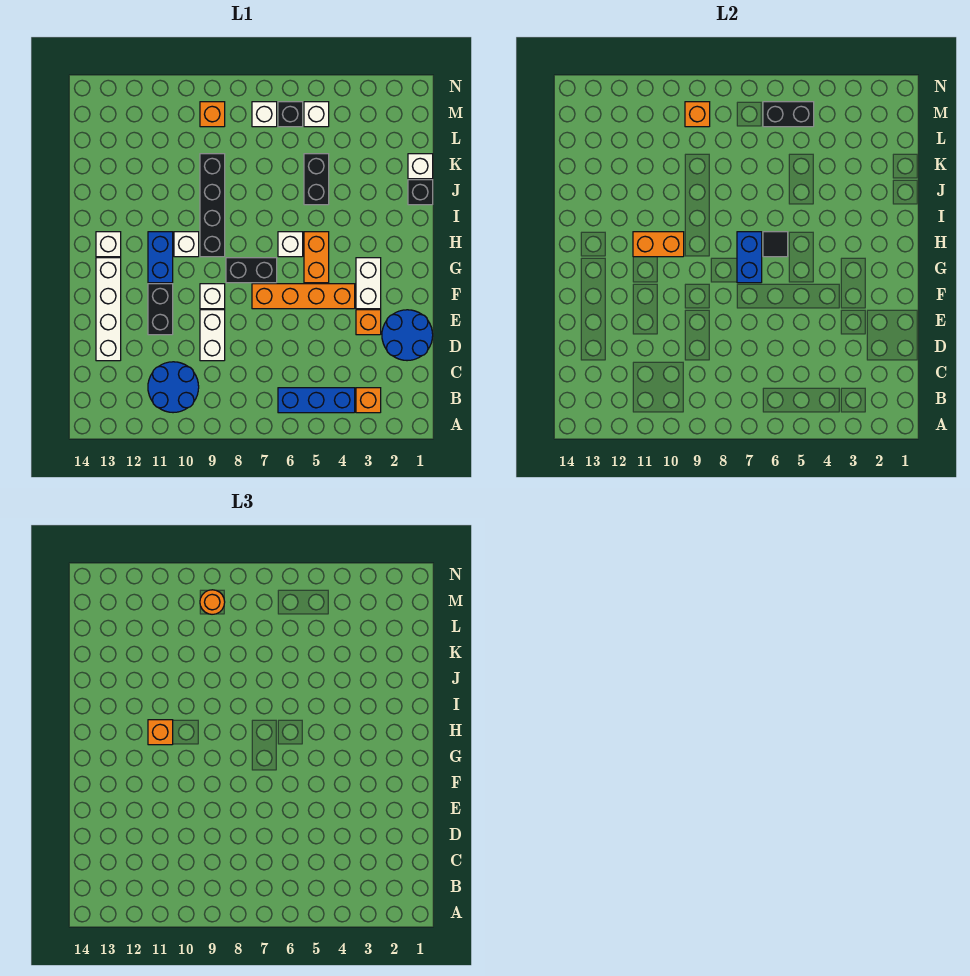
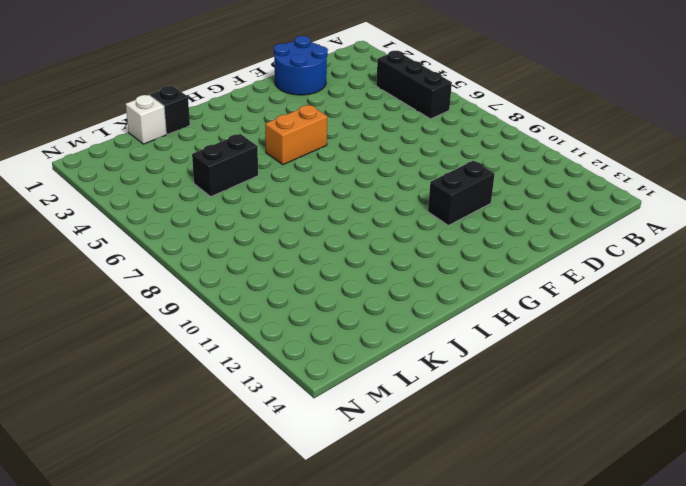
black brick B4:B6 level 1 -> blue brick B4:B6 level 1
none -> orange brick B3 level 1
none -> blue round brick B10:C11 level 1
none -> white brick D9:E9 level 1
none -> white brick D13:G13 level 1

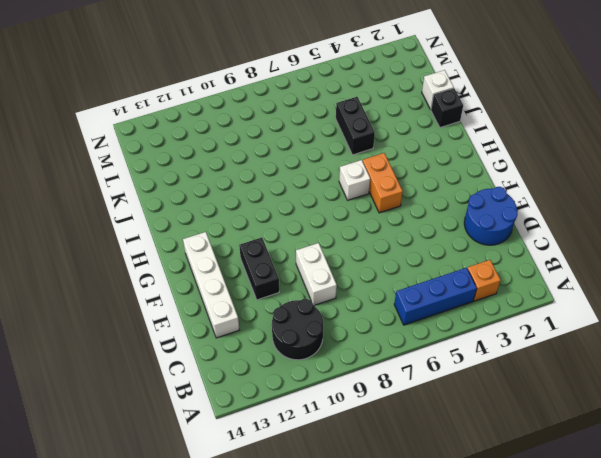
black round brick B10:C11 level 1 -> blue round brick B10:C11 level 1
none -> orange brick E3 level 1
none -> white brick F3:G3 level 1
none -> orange brick F4:F7 level 1
none -> white brick F9 level 1

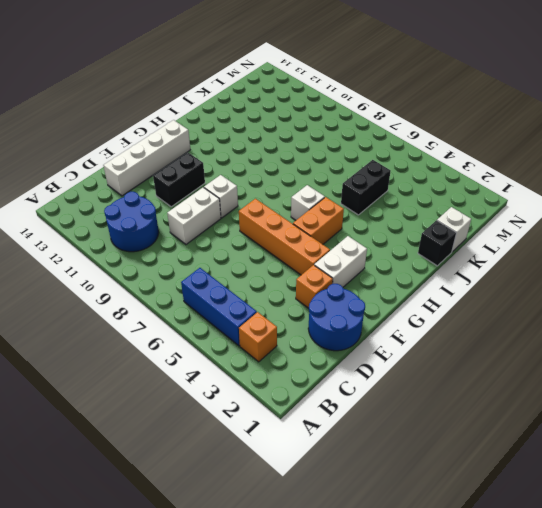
none -> black brick G7:G8 level 1
none -> blue brick G11:H11 level 1
none -> black brick H9:K9 level 1
none -> white brick H10 level 1

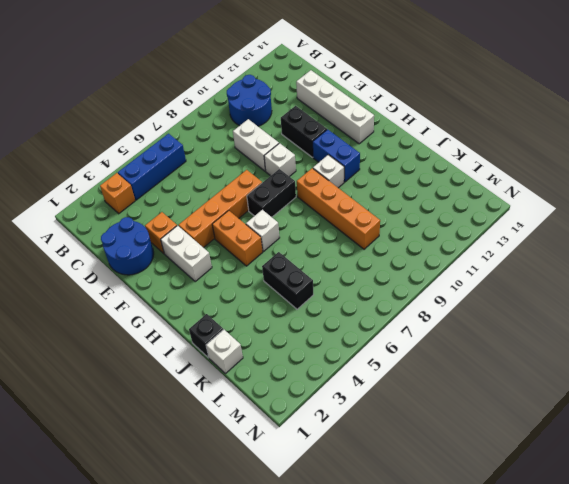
orange brick H9:K9 level 1 -> black brick H9:K9 level 1
none -> white brick H13 level 1
none -> white brick M5 level 1
none -> black brick M6 level 1
none -> white brick M7 level 1

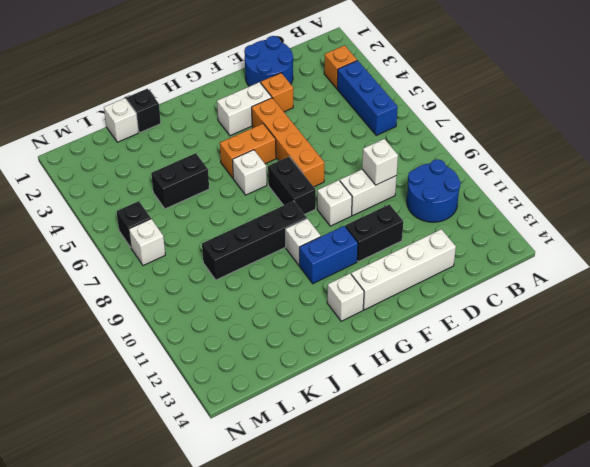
white brick D9 level 2 -> white brick M5 level 1
none -> orange brick M9 level 1
none -> blue brick G7:H7 level 2
none -> black tile H6 level 2
none -> orange brick H10:H11 level 2

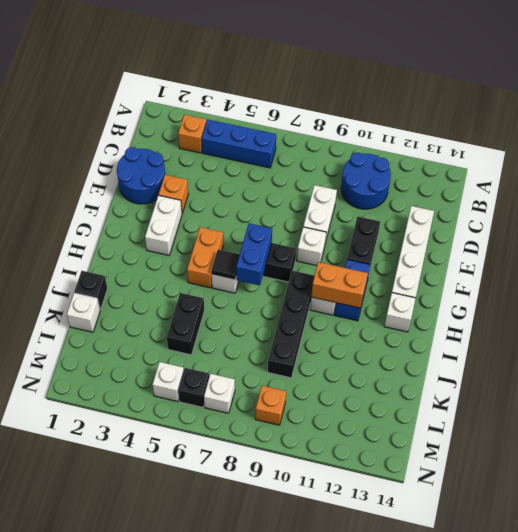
none -> orange brick F4:F7 level 1
none -> black brick M5:M6 level 2
none -> orange brick M9 level 2
none -> orange brick H11 level 3

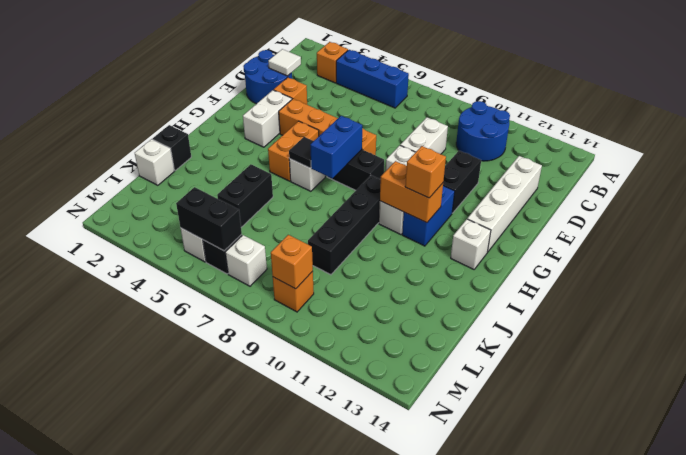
white tile D2 level 2 -> none
none -> orange round brick M9 level 3

